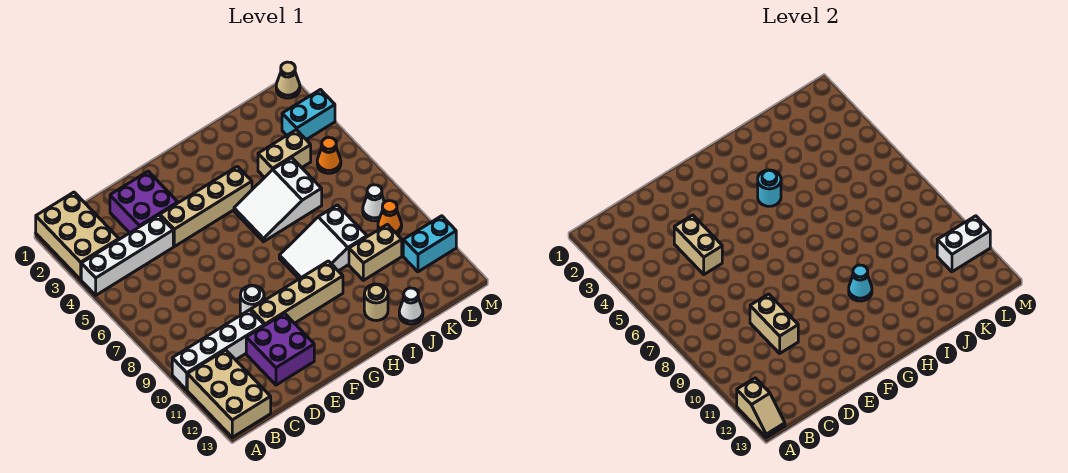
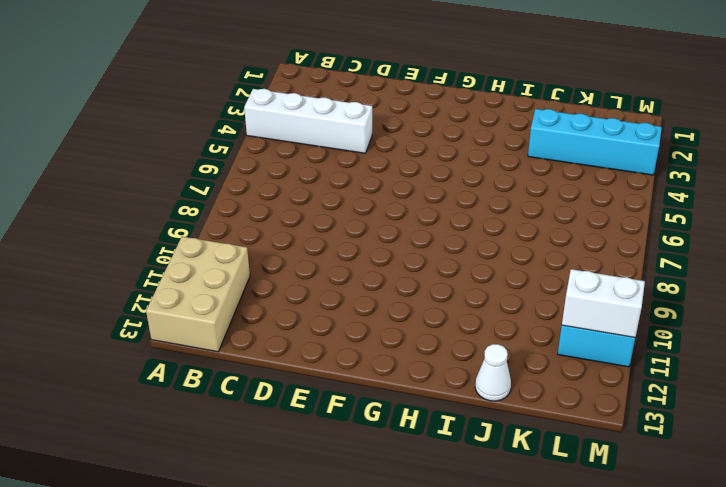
cyan brick J3:M3 level 1 -> cyan brick L3:M3 level 1
none -> tan brick A1:B3 level 1
none -> white brick A10:D10 level 1
none -> purple brick D2:E3 level 1

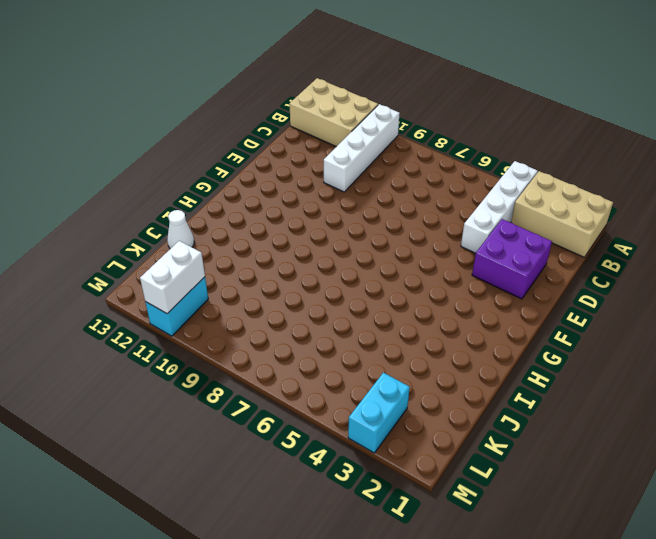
none -> purple brick D11:E12 level 1
none -> tan brick E4:H4 level 1
none -> white round brick E9 level 1

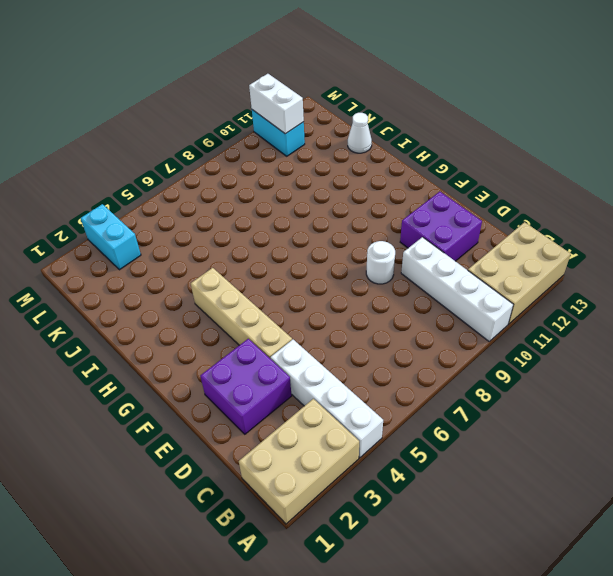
none -> tan brick E10:H10 level 1
none -> white slope H5:J6 level 1 top J
none -> white slope H8:J9 level 1 top J

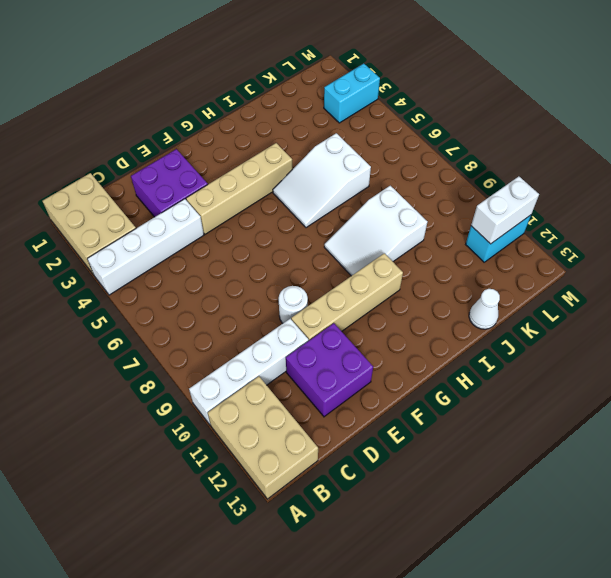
none -> tan round brick I12 level 1
none -> tan brick J4:K4 level 1
none -> tan brick J10:K10 level 1

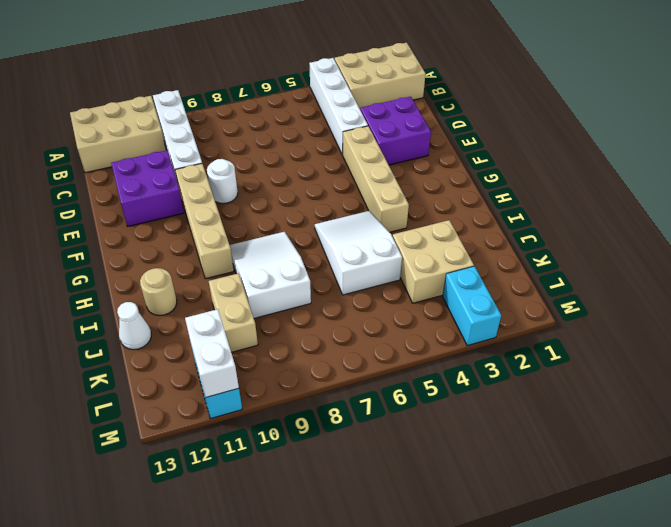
tan brick J3:K4 level 1 -> tan brick J4:K4 level 1
none -> orange cone L5 level 1
none -> white cone L8 level 1
none -> orange cone L9 level 1

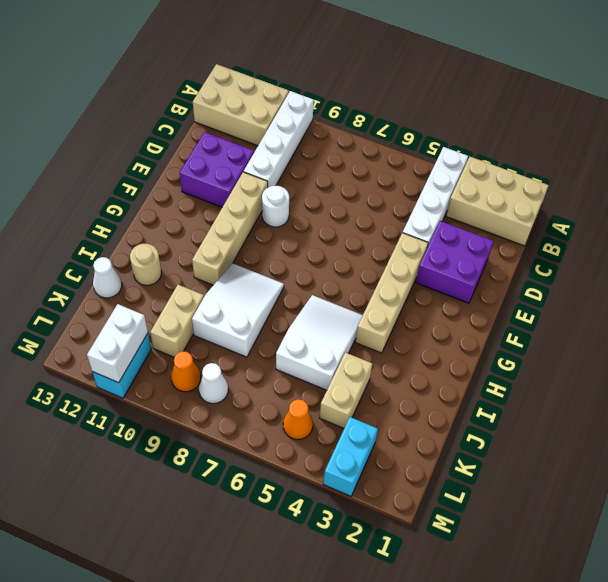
none -> tan cone M1 level 1
none -> tan slope A12:A13 level 2 top 12
none -> tan brick D4:D5 level 2

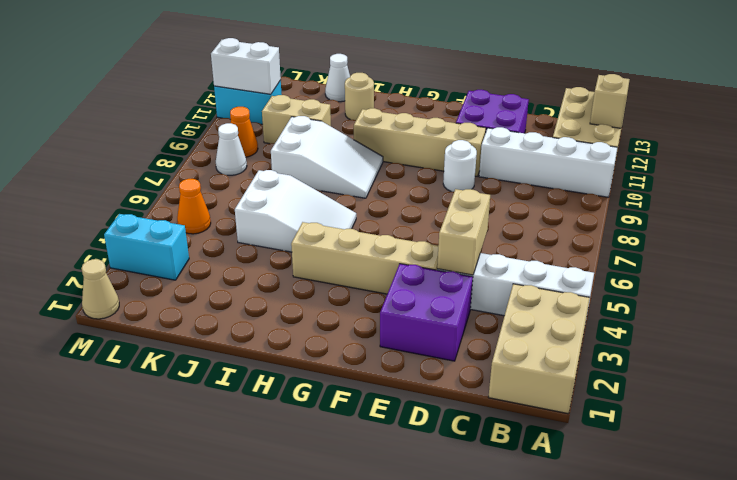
none -> tan brick J4:K4 level 1
none -> tan brick D9:D10 level 2
none -> cyan round brick H4 level 2

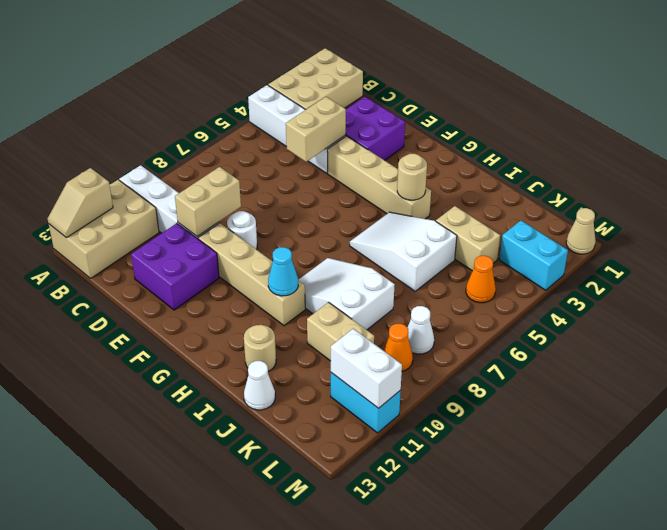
tan round brick H4 level 2 -> cyan round brick H4 level 2

